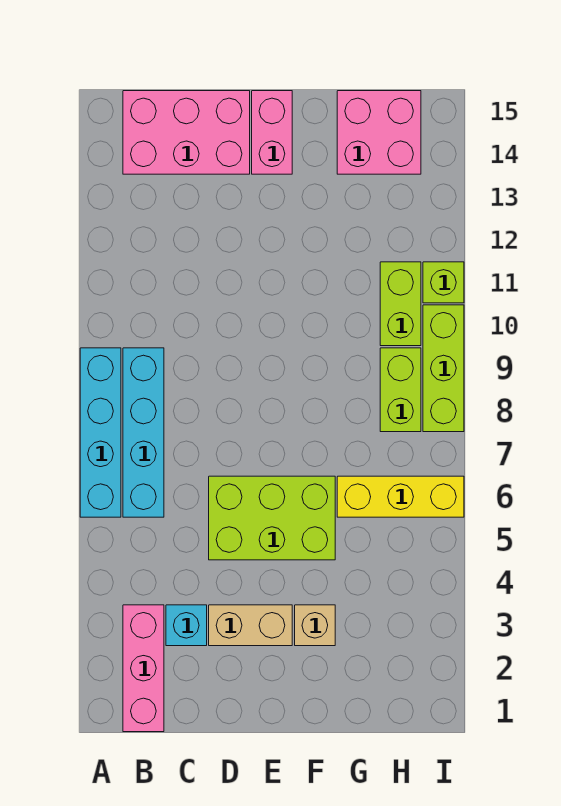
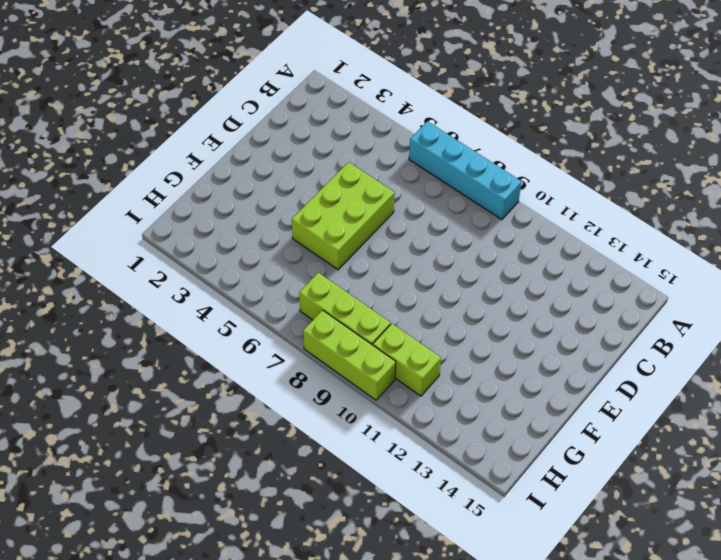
lime brick H7:H9 level 1 -> lime brick H8:H9 level 1
none -> pink brick B1:B3 level 1
none -> cyan brick B6:B9 level 1
none -> pink brick B14:D15 level 1

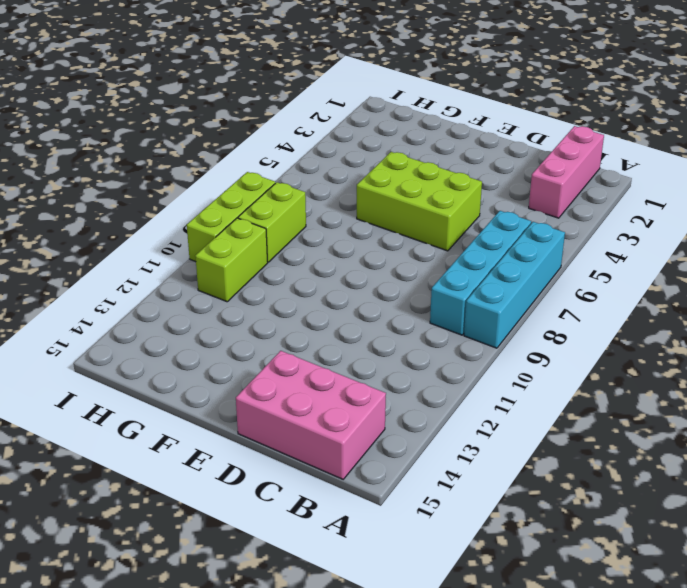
none -> cyan brick C3 level 1
none -> tan brick D3:E3 level 1
none -> pink brick E14:E15 level 1

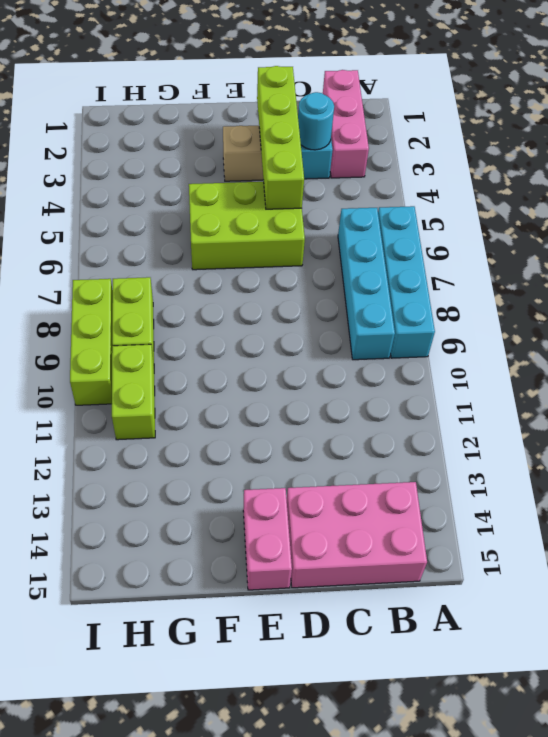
cyan round brick C3 level 2 -> none
lime brick D2:D5 level 2 -> none
none -> tan brick F3 level 1
none -> yellow brick G6:I6 level 1
none -> pink brick G14:H15 level 1

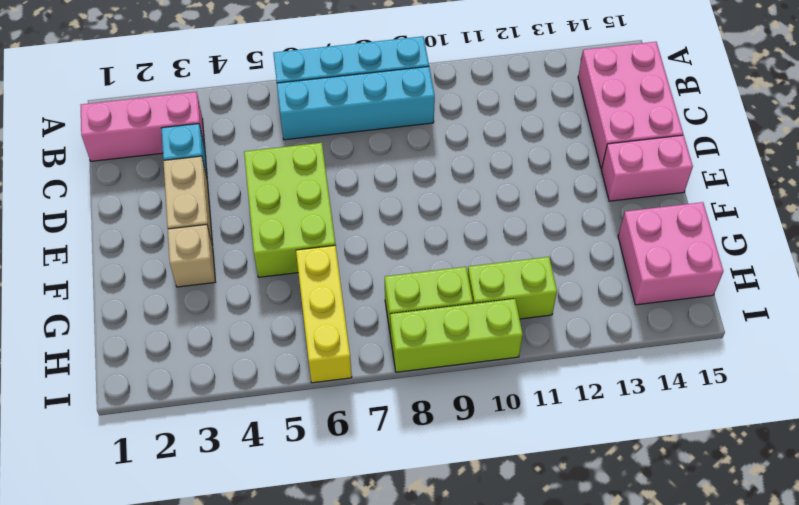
none -> lime brick I11 level 1

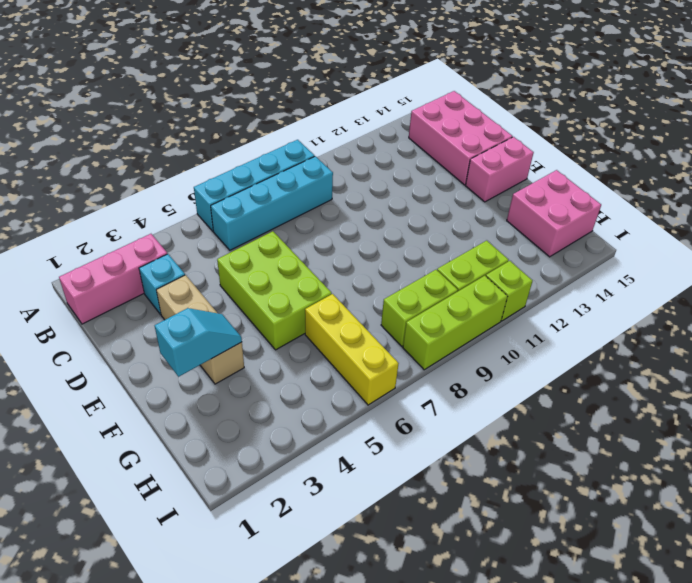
cyan slope F2:F3 level 2 top 2 -> none

